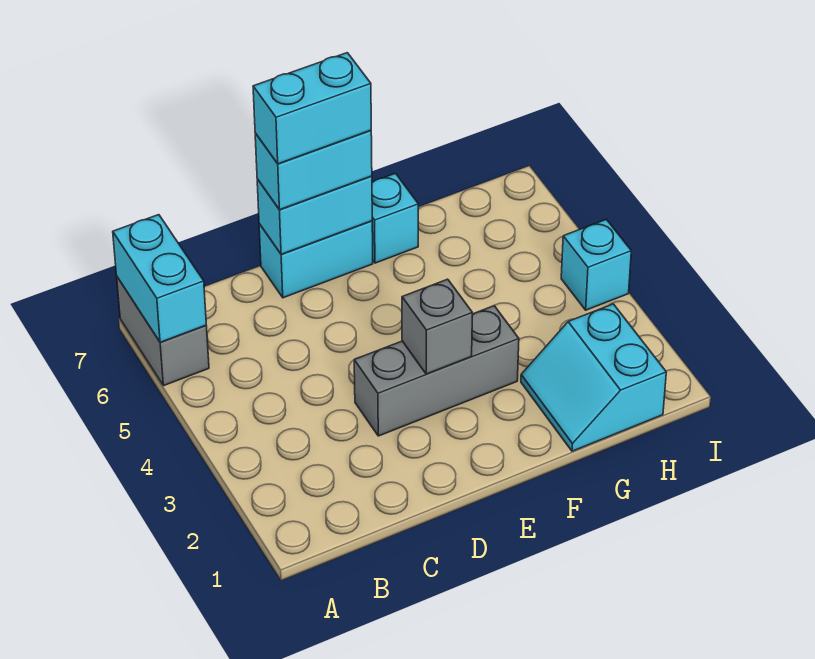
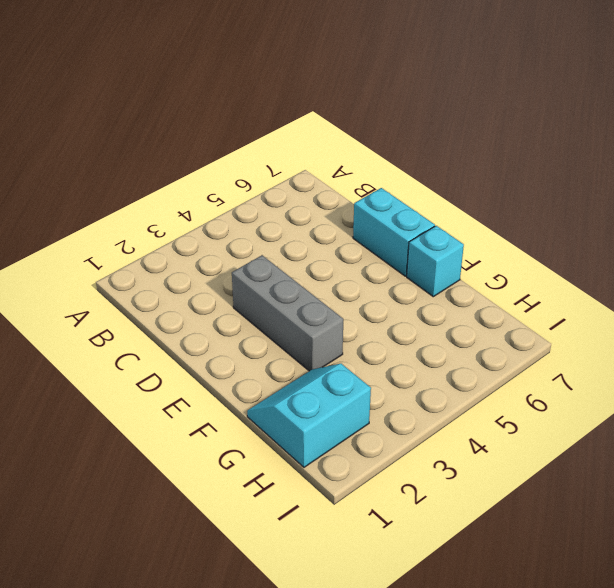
none -> grey brick A6:A7 level 1
none -> cyan brick I4 level 1

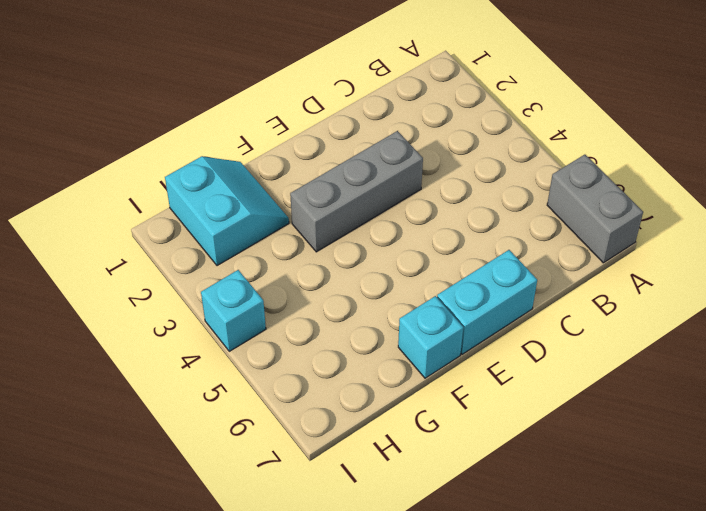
none -> cyan brick A6:A7 level 2
none -> cyan brick D7:E7 level 2

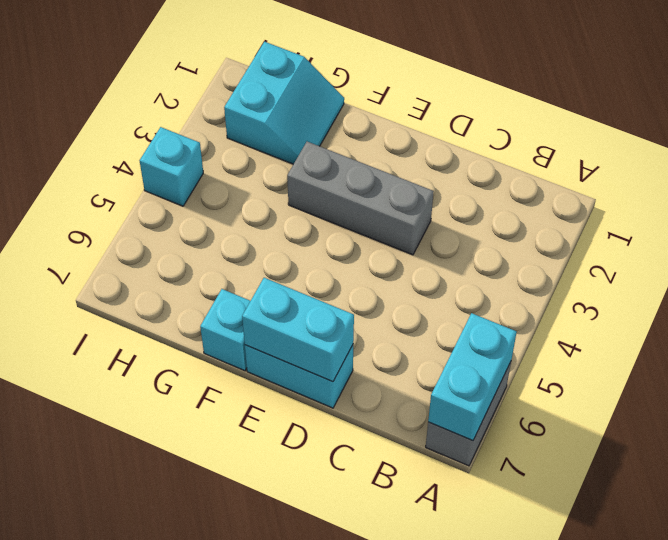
none -> grey brick E3 level 2
none -> cyan brick D7:E7 level 3

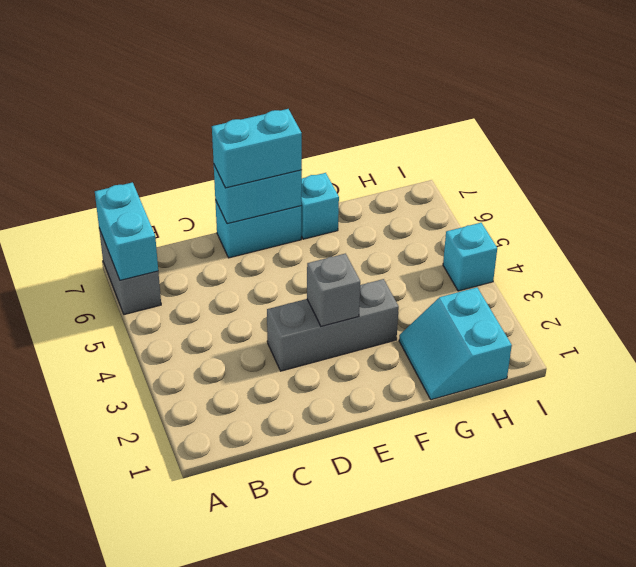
none -> cyan brick D7:E7 level 4

